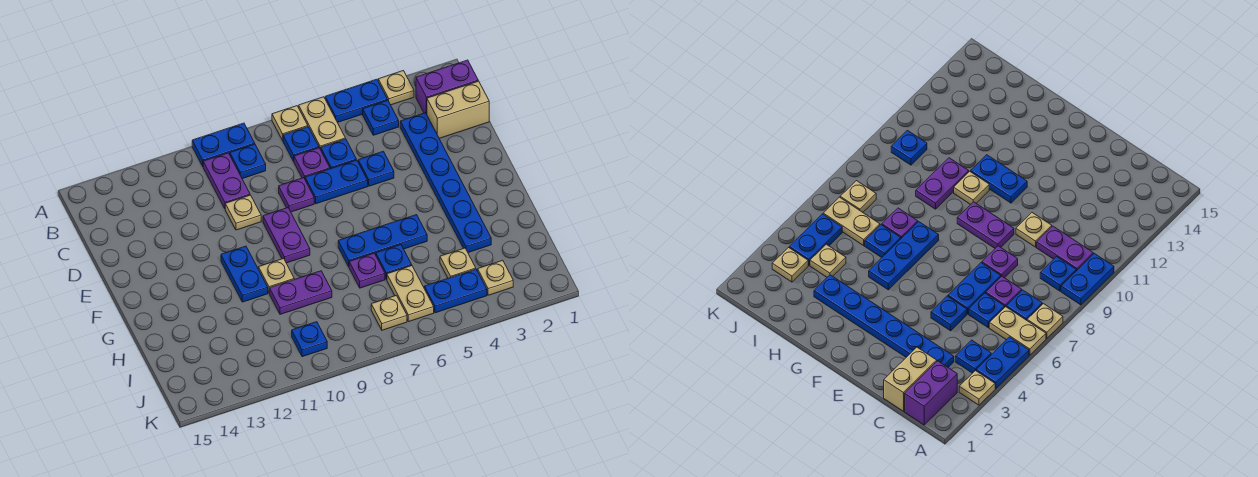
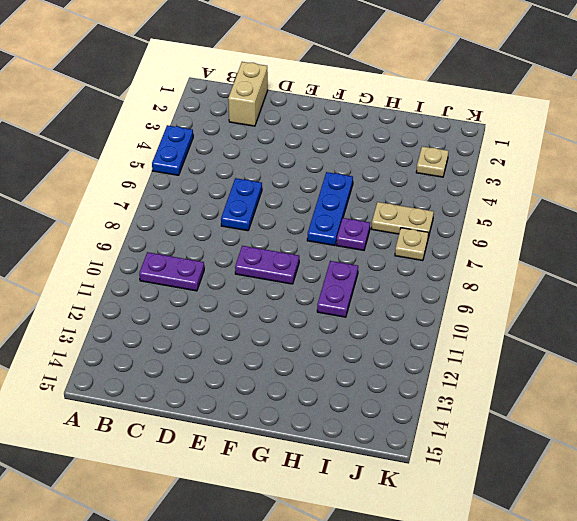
none -> tan plate A3 level 1
none -> tan plate A6:B6 level 1
none -> tan plate A7 level 1
none -> blue plate A9:A10 level 1

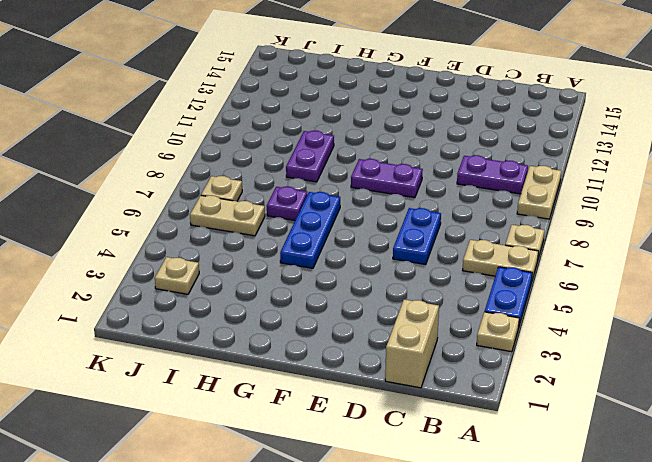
tan plate A9:A10 level 1 -> blue plate A9:A10 level 1
none -> purple brick B1:B2 level 1
none -> blue plate B4 level 1
none -> blue plate B7 level 1
none -> blue plate B9 level 1

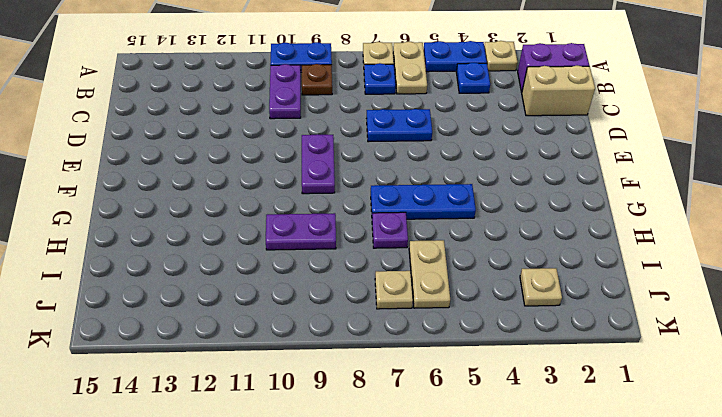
brown plate B9 level 1 -> blue plate B9 level 1
none -> blue plate C3:H3 level 1
none -> blue plate C6 level 1
none -> purple plate C7 level 1
none -> blue plate D5 level 1

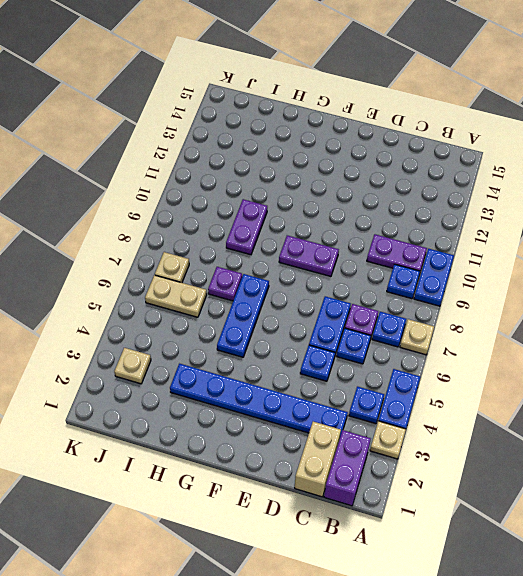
none -> tan plate A6:B6 level 1
none -> purple plate D8 level 1
none -> tan plate D10 level 1
none -> blue plate F11:G11 level 1

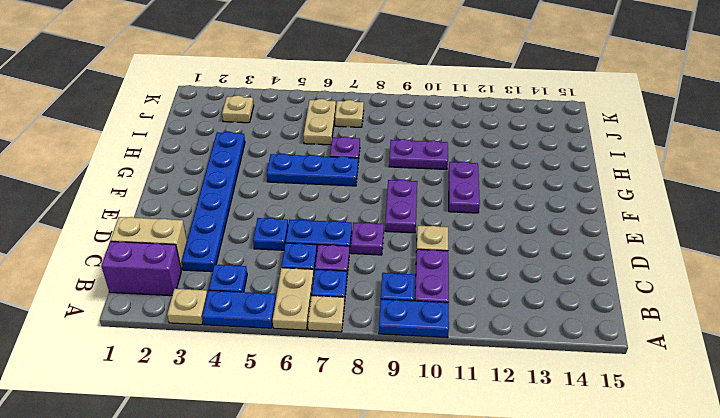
purple plate F11:G11 level 1 -> blue plate F11:G11 level 1
none -> tan plate G10 level 1
none -> blue plate H6 level 1
none -> tan plate I4 level 1
none -> blue plate J4:J5 level 1

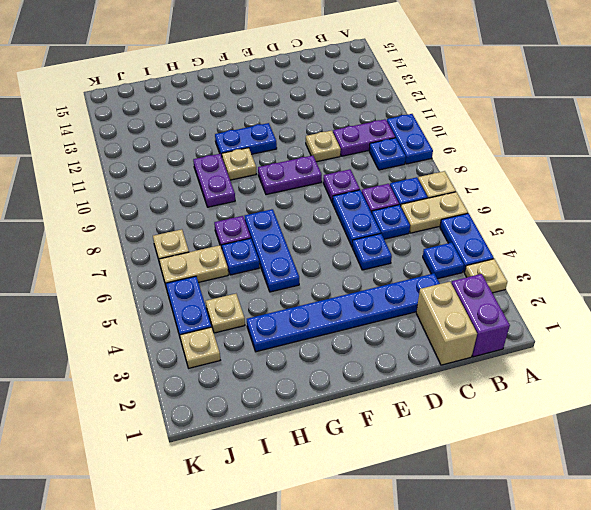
none -> blue plate J10 level 1

